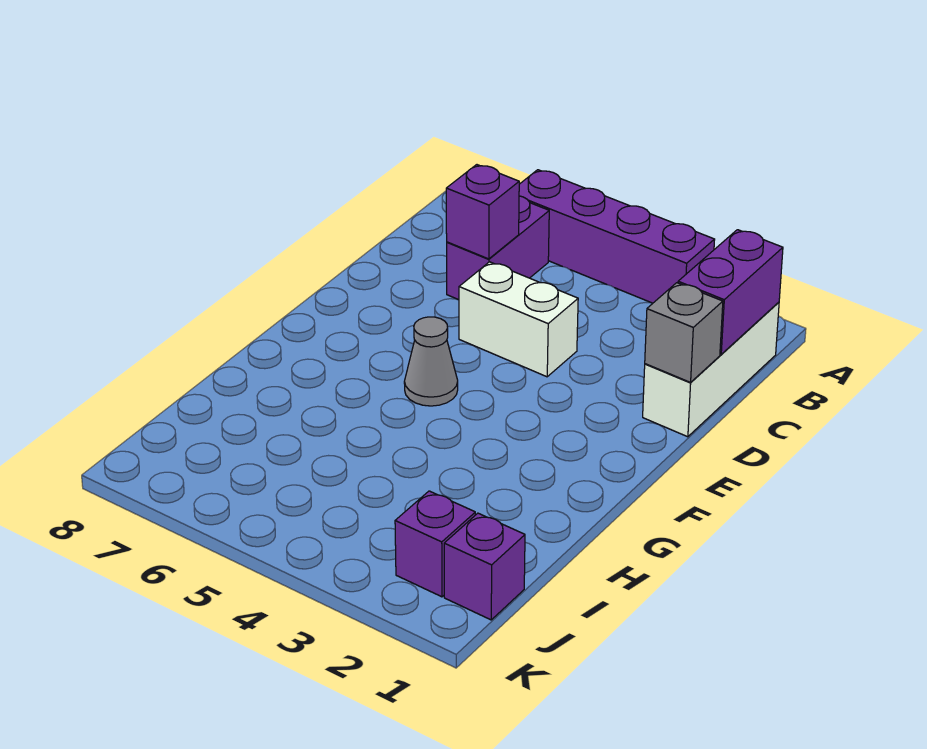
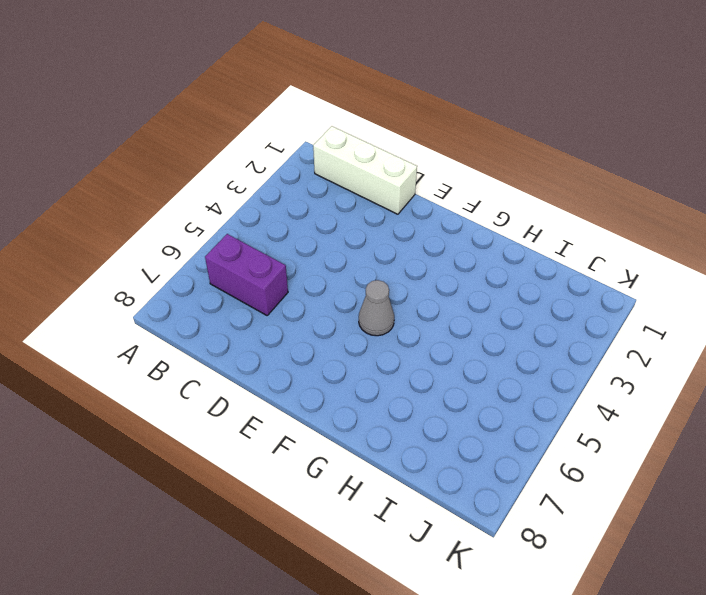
none -> purple brick A3:A6 level 1
none -> white brick D4:D5 level 1

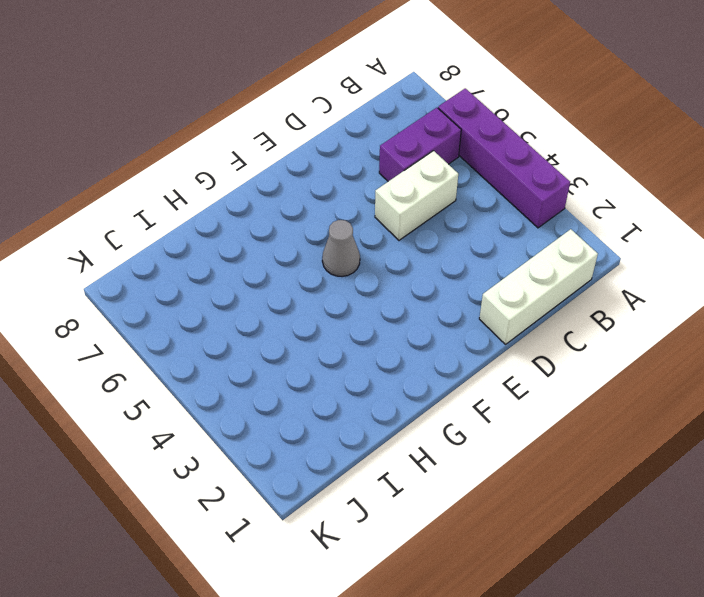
white brick C5:D5 level 1 -> white brick D4:D5 level 1
none -> purple brick J1 level 1
none -> purple brick J2 level 1

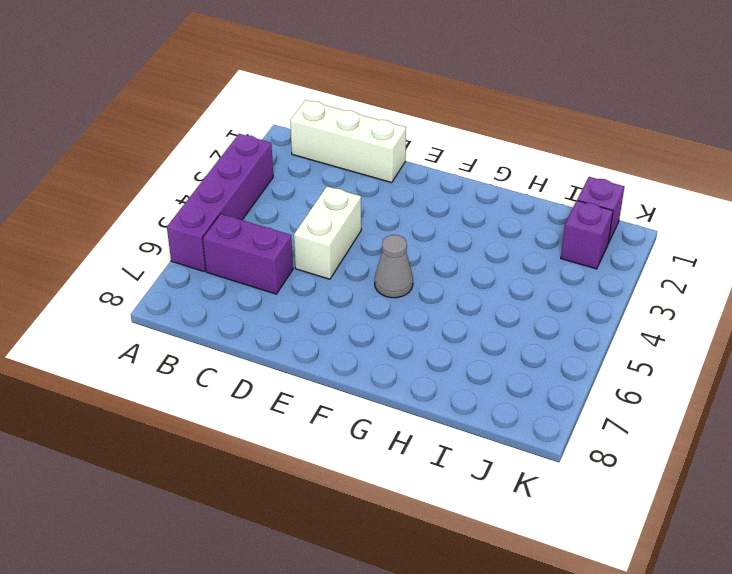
none -> purple brick B1:C1 level 2
none -> purple brick C6 level 2

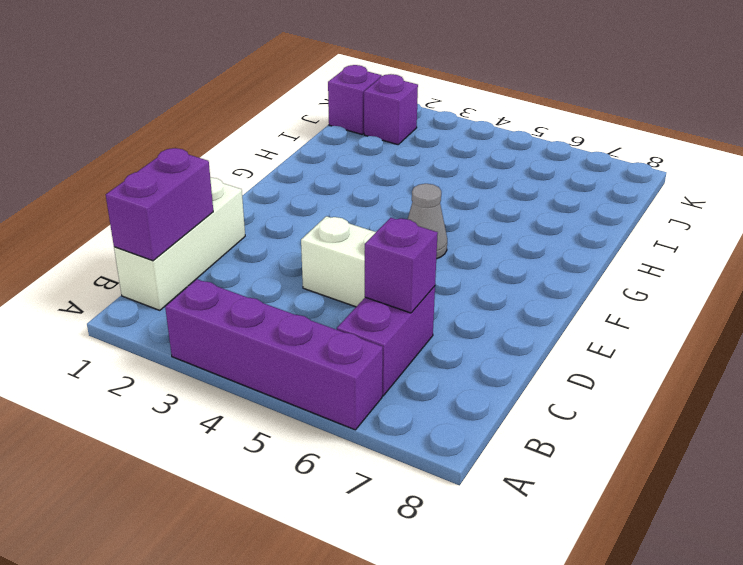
none -> grey brick D1 level 2

